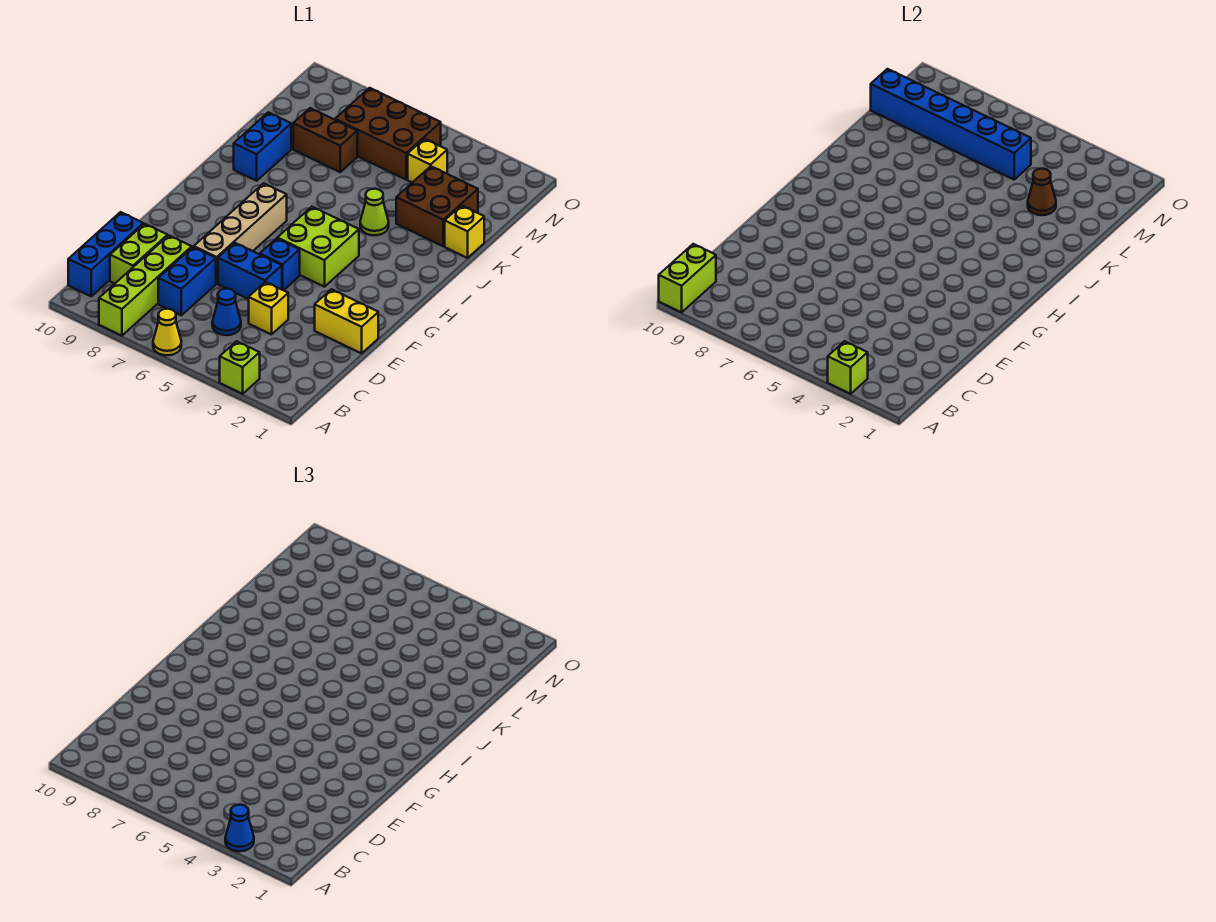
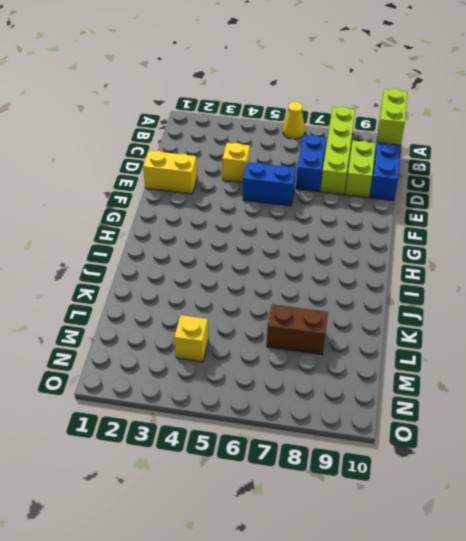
none -> lime brick A3 level 1
none -> blue cone C5 level 1
none -> tan brick E7:H7 level 1

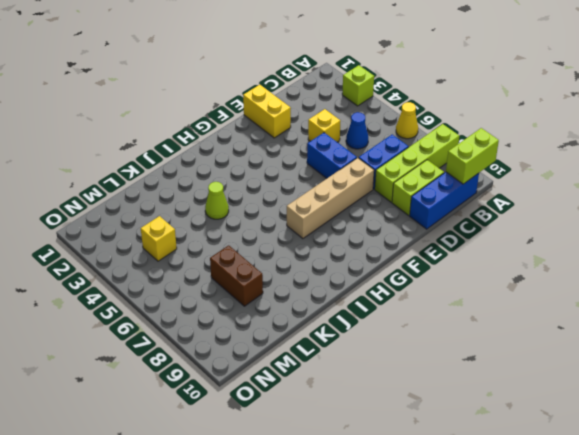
none -> blue brick F5 level 1
none -> lime brick G4:H5 level 1
none -> blue brick J9:K9 level 1

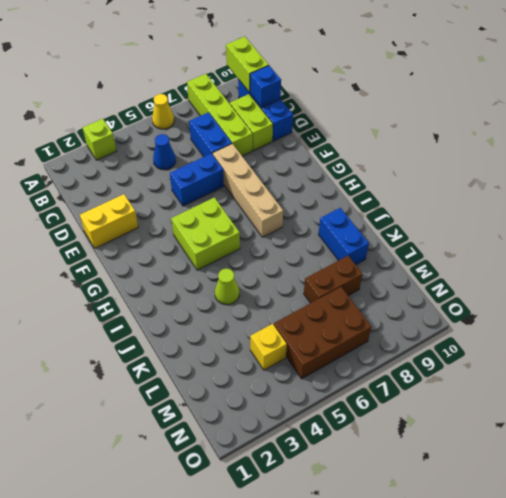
blue brick C10 level 2 -> blue brick F5 level 1
none -> yellow brick D4 level 1
none -> yellow brick K1 level 1
none -> brown brick K2:L3 level 1

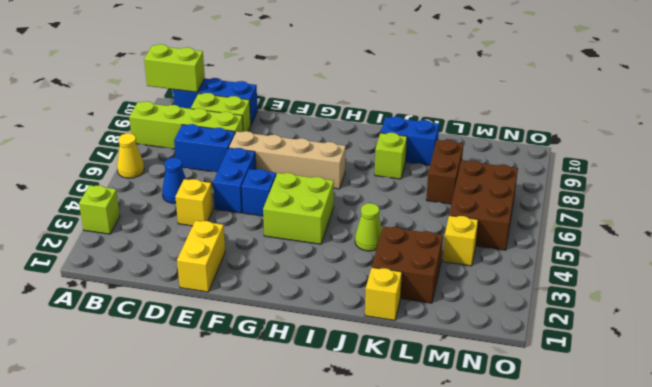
lime brick J8 level 1 -> lime brick A3 level 2
none -> brown cone L3 level 2
none -> blue brick M5:M10 level 2
none -> blue cone A3 level 3

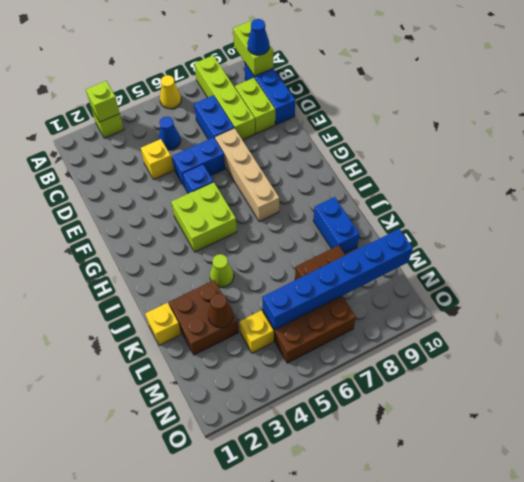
blue cone B10 level 3 -> blue cone A3 level 3
none -> yellow brick E1:E2 level 1

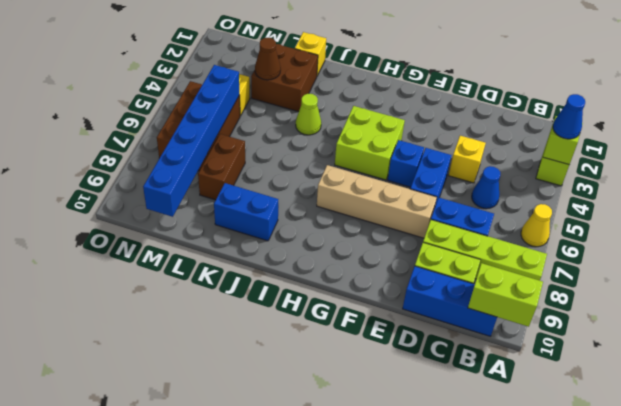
none -> yellow brick E1:E2 level 1

